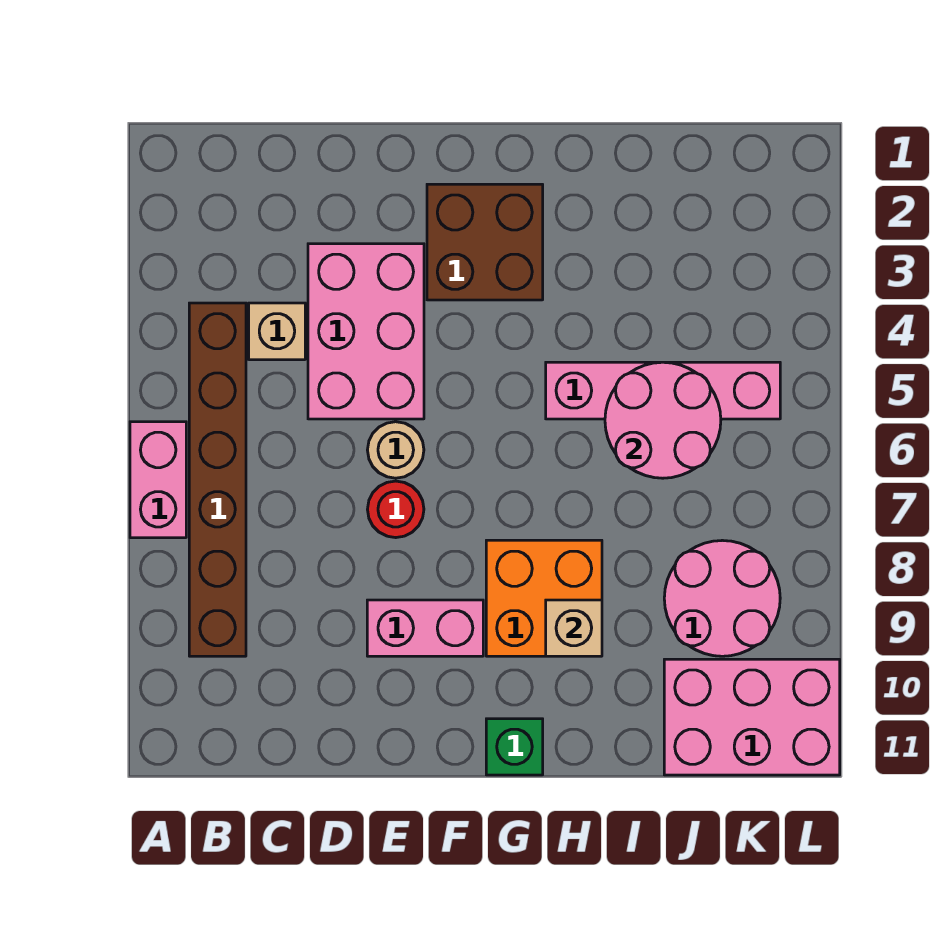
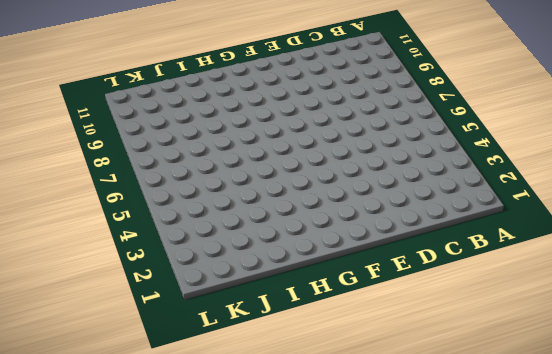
none -> pink brick A6:A7 level 1
none -> brown brick B4:B9 level 1
none -> tan brick C4 level 1

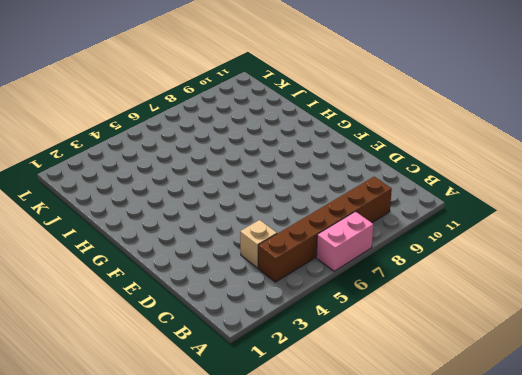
none -> pink brick D3:E5 level 1
none -> tan round brick E6 level 1
none -> red round brick E7 level 1

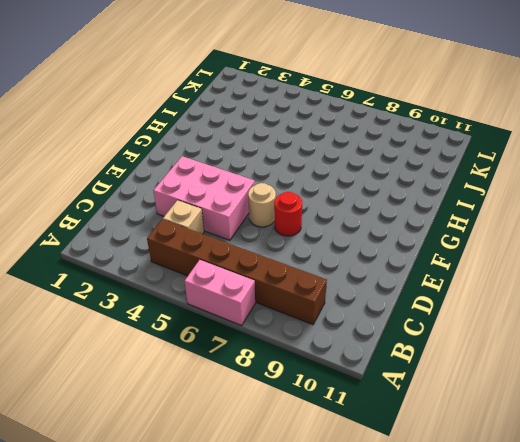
none -> pink brick E9:F9 level 1
none -> brown brick F2:G3 level 1
none -> orange brick G8:H9 level 1

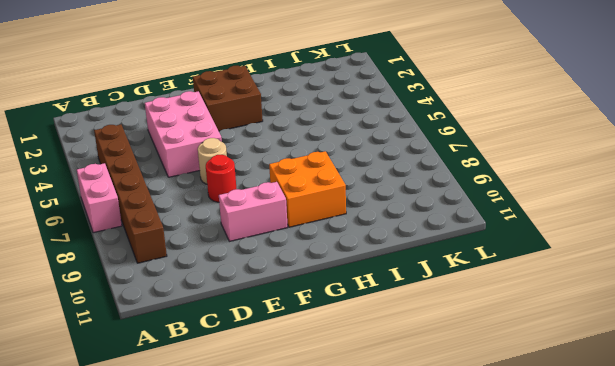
none -> tan brick C4 level 1
none -> green brick G11 level 1
none -> pink brick H5:K5 level 1

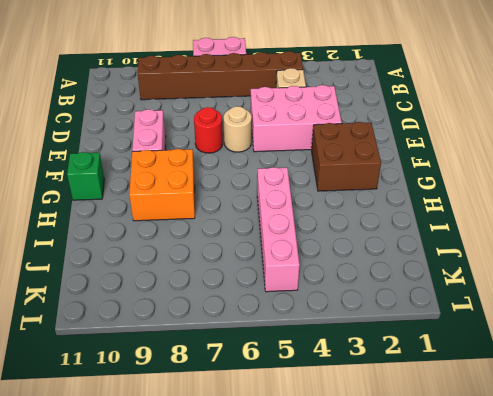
none -> pink round brick J8:K9 level 1
none -> pink brick J10:L11 level 1
none -> tan brick H9 level 2

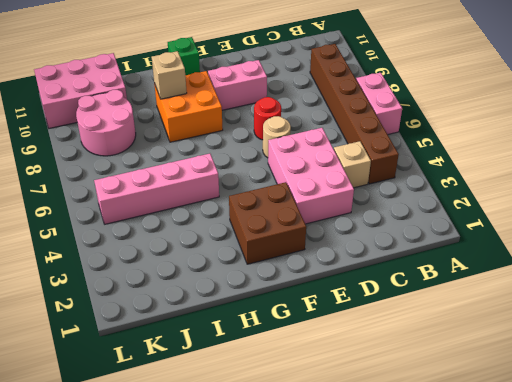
none -> pink round brick I5:J6 level 2

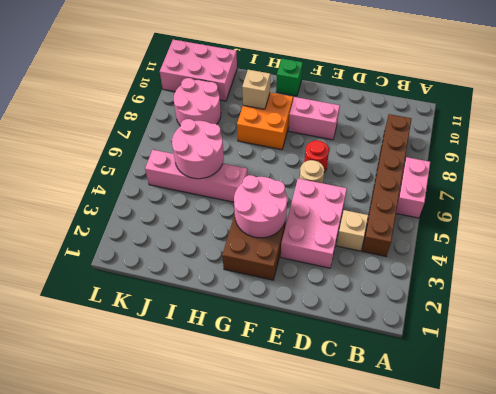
pink round brick F3:G4 level 2 -> none

